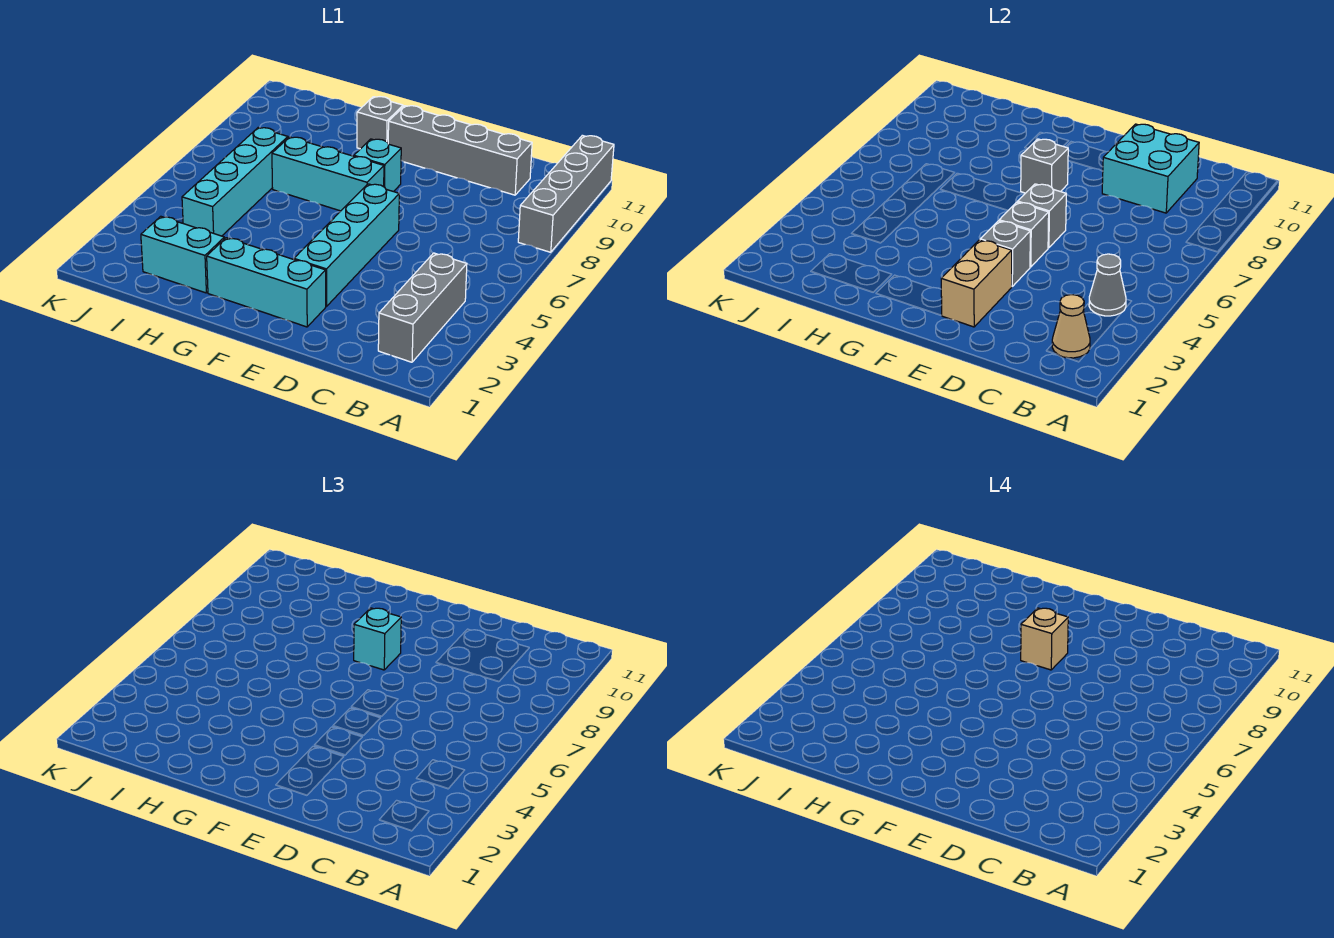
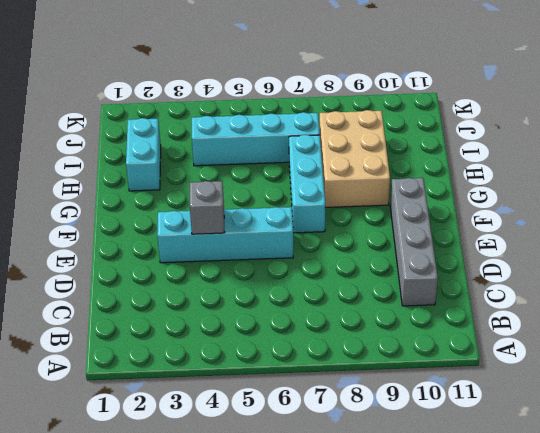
tan brick G8:I9 level 1 -> none
none -> grey brick A8:A11 level 1
none -> grey brick B2:B4 level 1
none -> cyan brick E2:G2 level 1

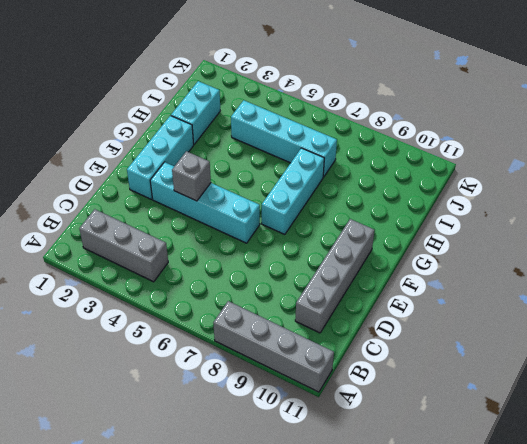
none -> cyan brick F8 level 1
none -> grey brick G10 level 1
none -> tan cone B2 level 2

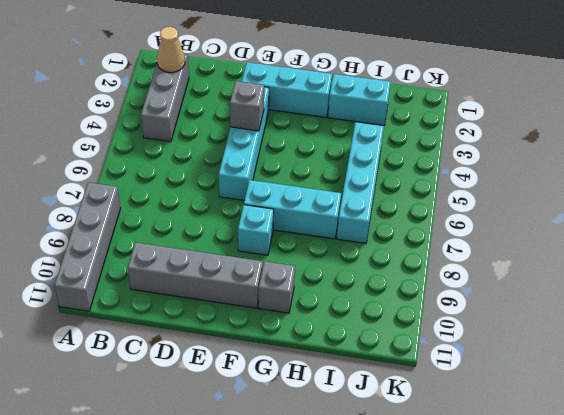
none -> grey cone B4 level 2
none -> cyan brick C9:D10 level 2
none -> tan brick E2:E3 level 2

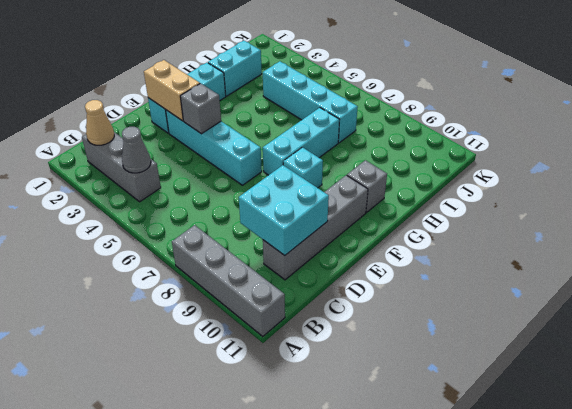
none -> grey brick E5 level 2
none -> grey brick E6 level 2
none -> grey brick F8 level 2

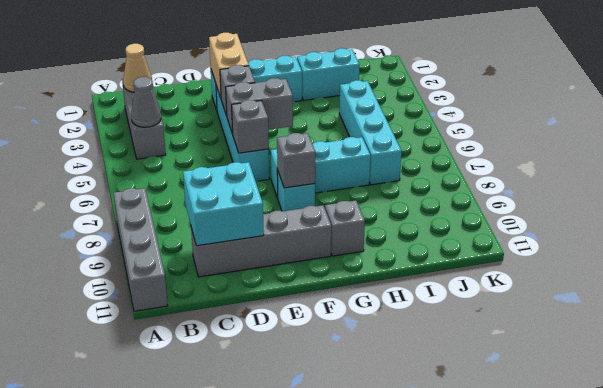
grey brick E5:F5 level 2 -> grey brick E5 level 2
none -> cyan brick F8 level 3
none -> tan brick F8 level 4

